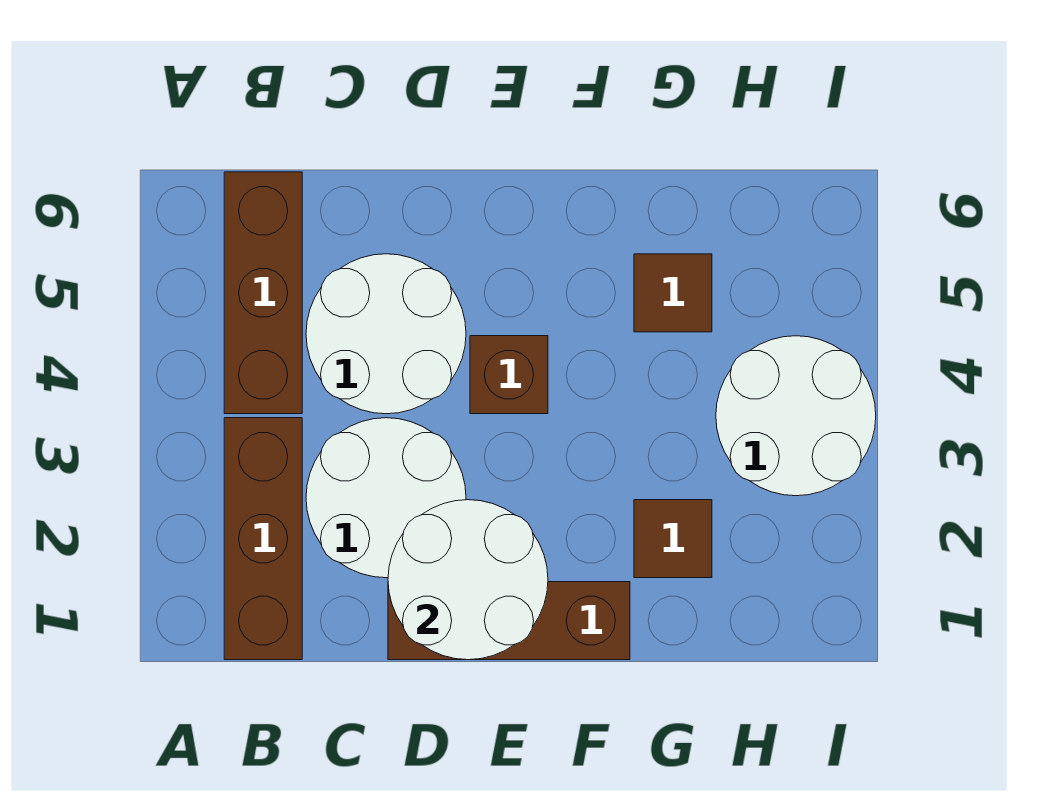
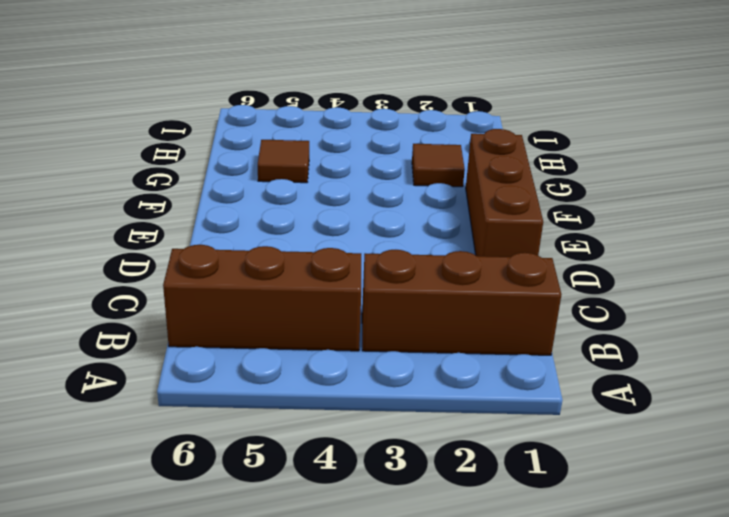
none -> white round brick C2:D3 level 1
none -> white round brick C4:D5 level 1

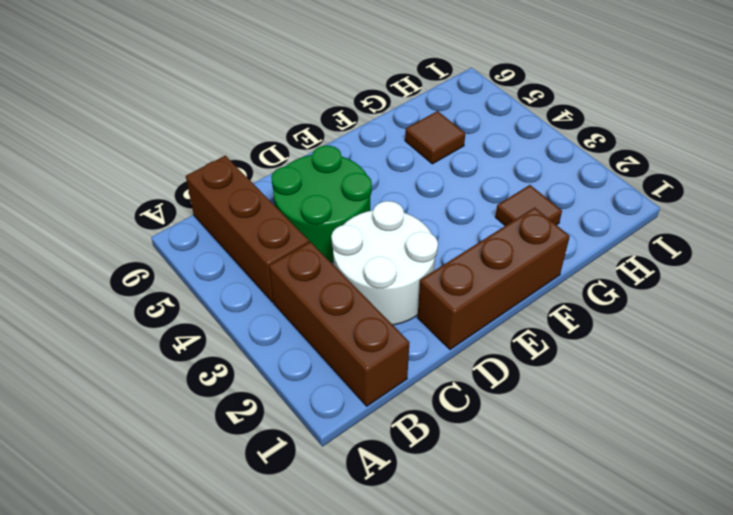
green round brick C4:D5 level 1 -> white round brick C4:D5 level 1
none -> brown brick E4 level 1
none -> white round brick H3:I4 level 1

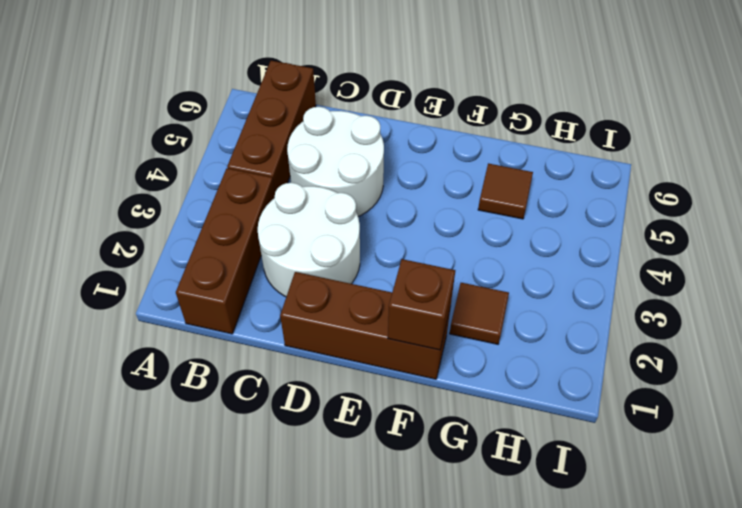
brown brick F1 level 2 -> brown brick E4 level 1
none -> white round brick H3:I4 level 1
none -> white round brick D1:E2 level 2

